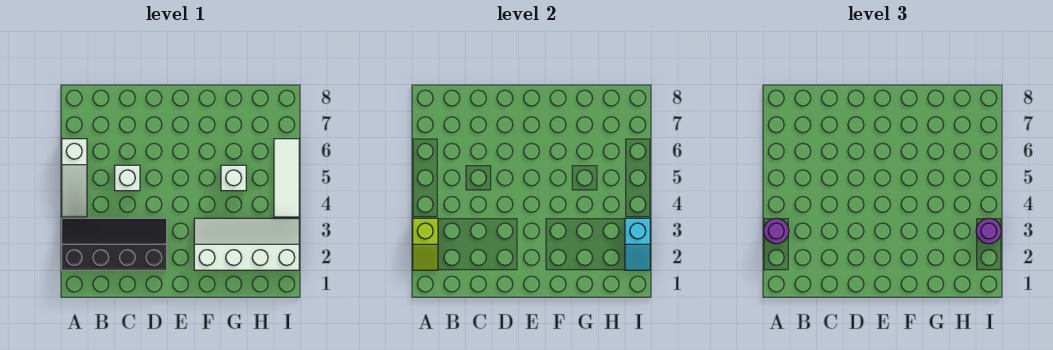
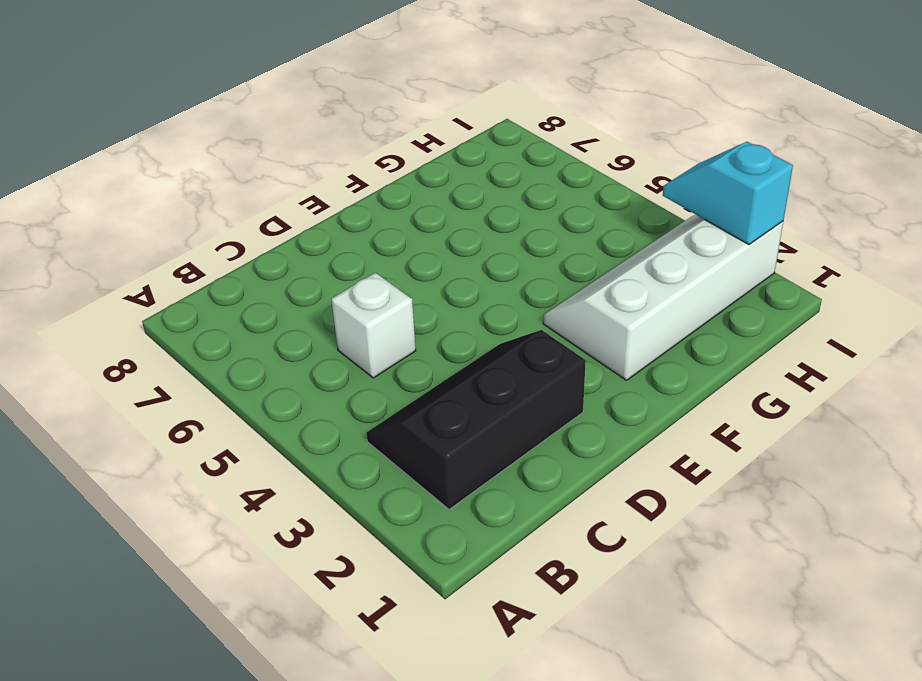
black slope B2:D3 level 1 top 2 -> black slope A2:D3 level 1 top 2
cyan slope I2:I3 level 2 top 2 -> cyan slope I2:I3 level 2 top 3
none -> white slope A4:A6 level 1 top 6
none -> white brick G5 level 1

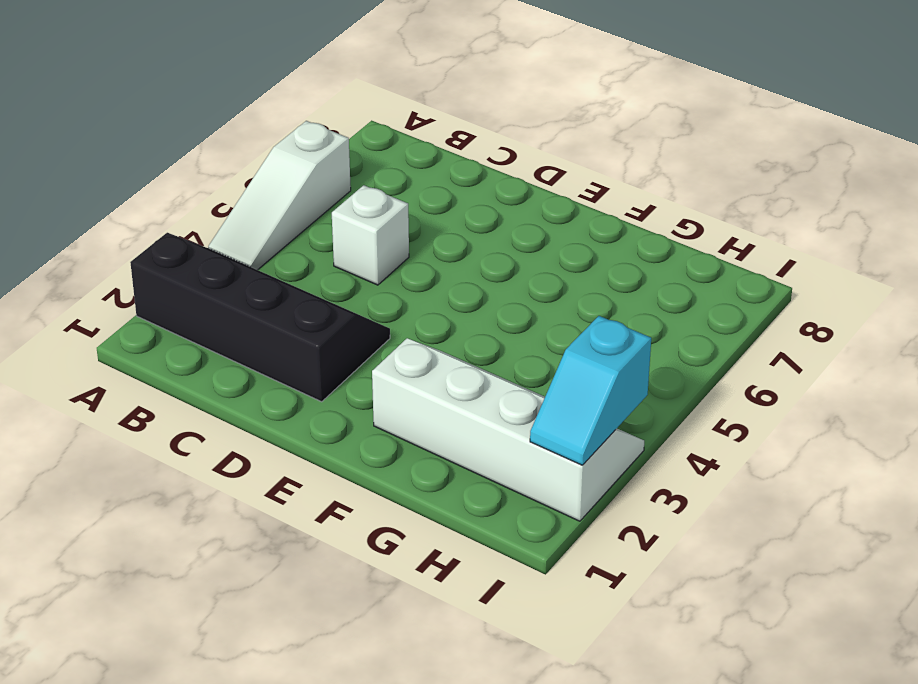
none -> white brick G5 level 1
none -> white tile I4:I6 level 1

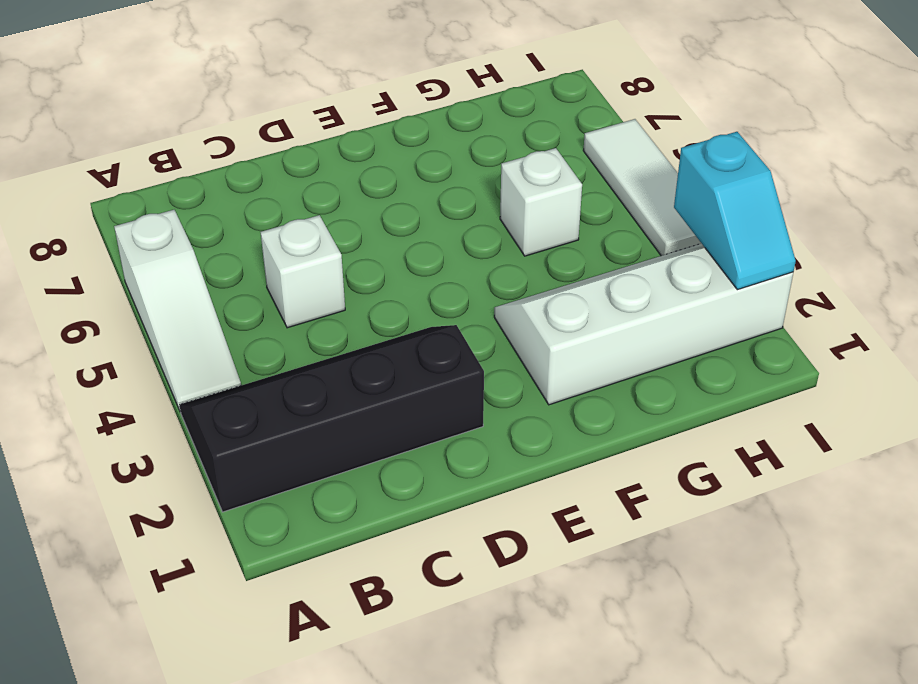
none -> lime slope A2:A3 level 2 top 3
none -> purple round brick A3 level 3

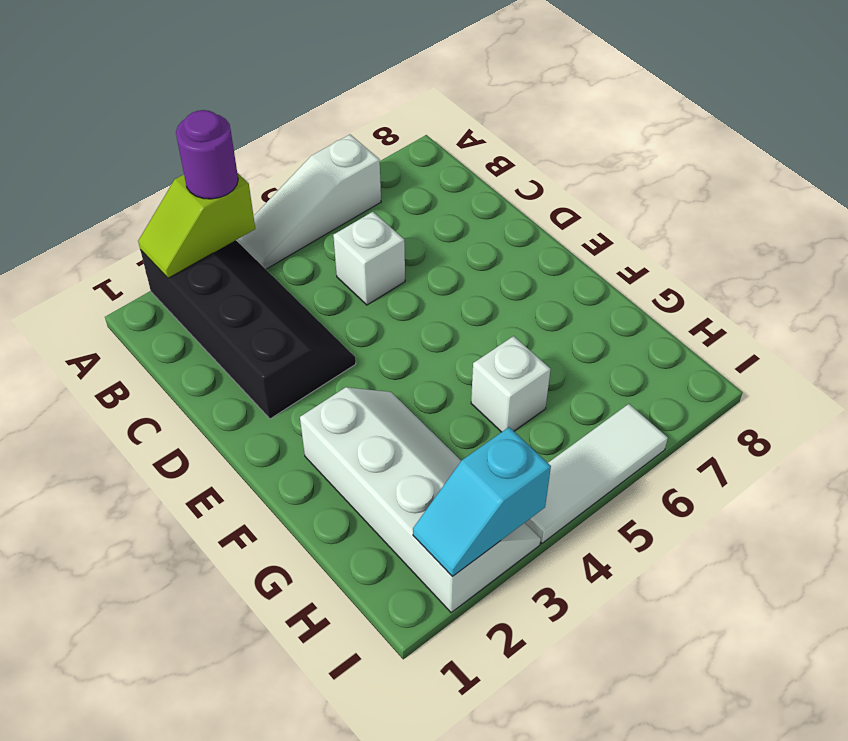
none -> purple round brick I3 level 3

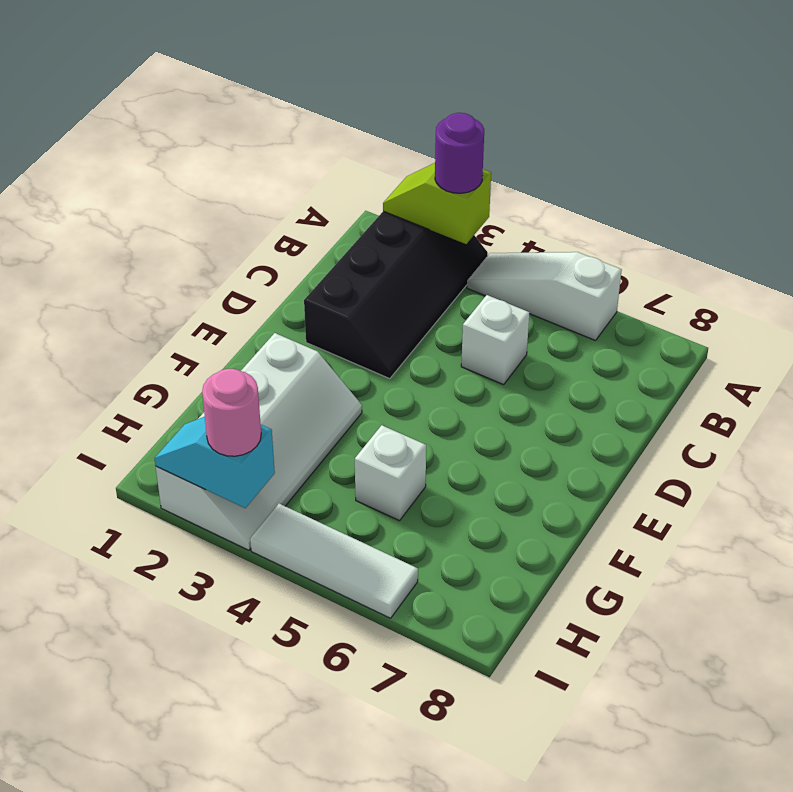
pink round brick I3 level 3 -> purple round brick I3 level 3

